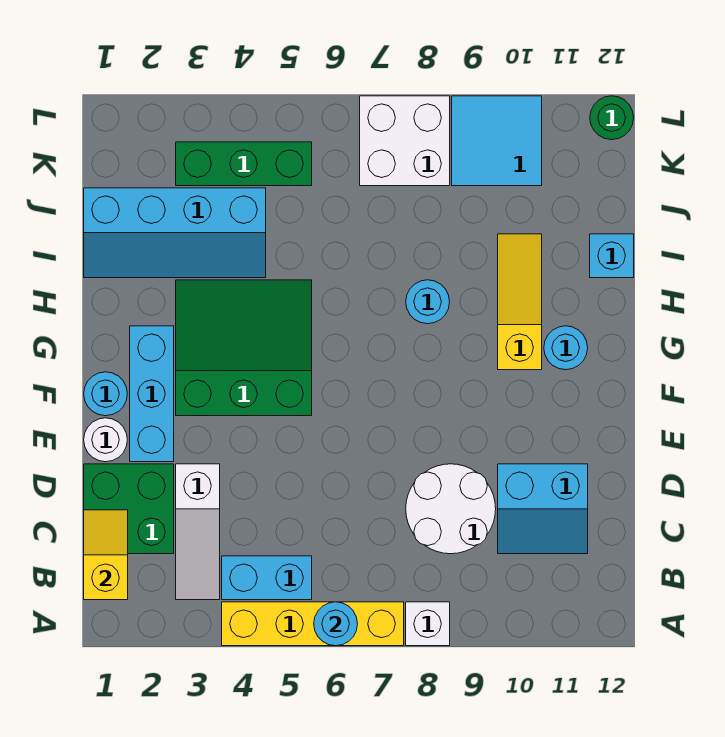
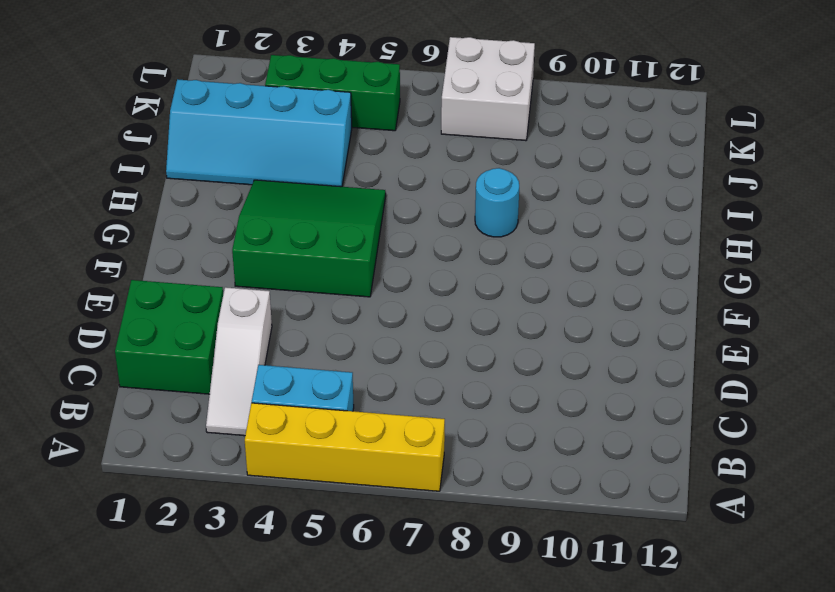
none -> white brick A8 level 1
none -> white round brick C8:D9 level 1
none -> cyan slope C10:D11 level 1 top D

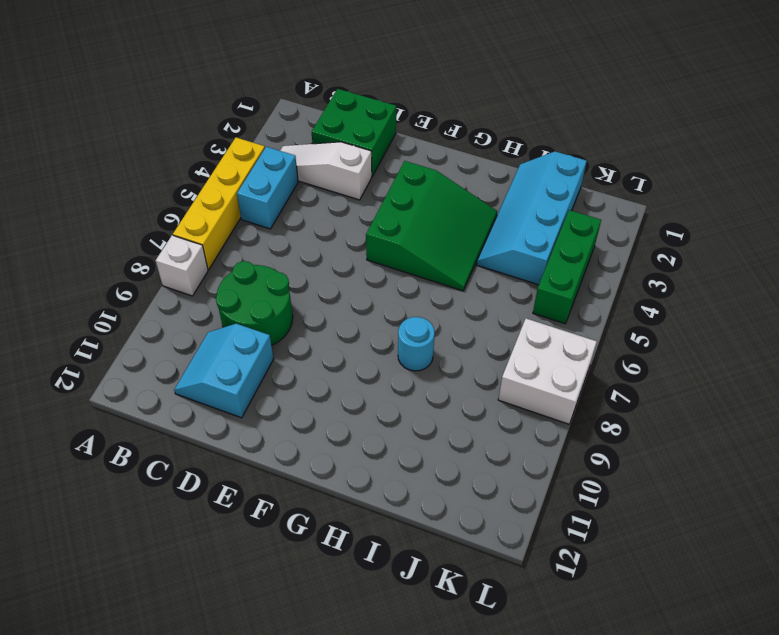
green round brick C8:D9 level 1 -> white round brick C8:D9 level 1
none -> white round brick E1 level 1
none -> cyan brick E2:G2 level 1
none -> cyan round brick F1 level 1

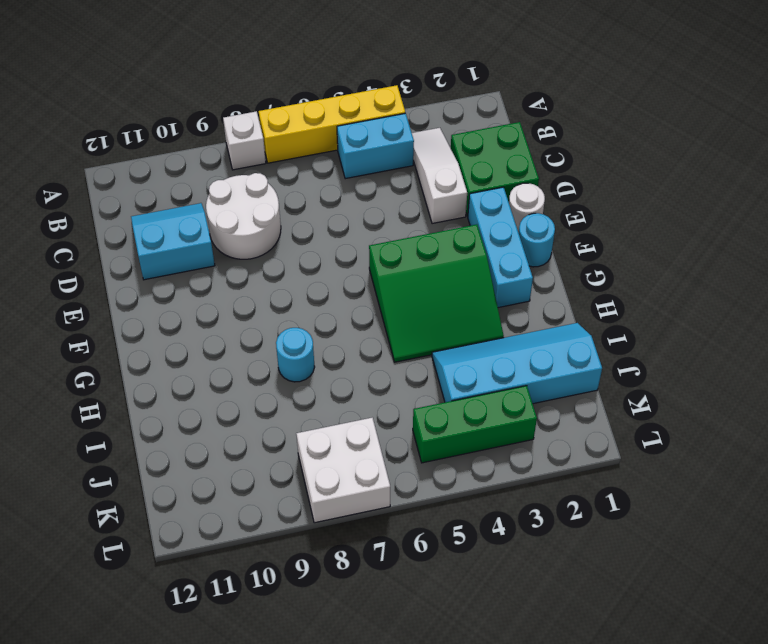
none -> yellow slope G10:I10 level 1 top G
none -> cyan round brick G11 level 1
none -> cyan brick I12 level 1

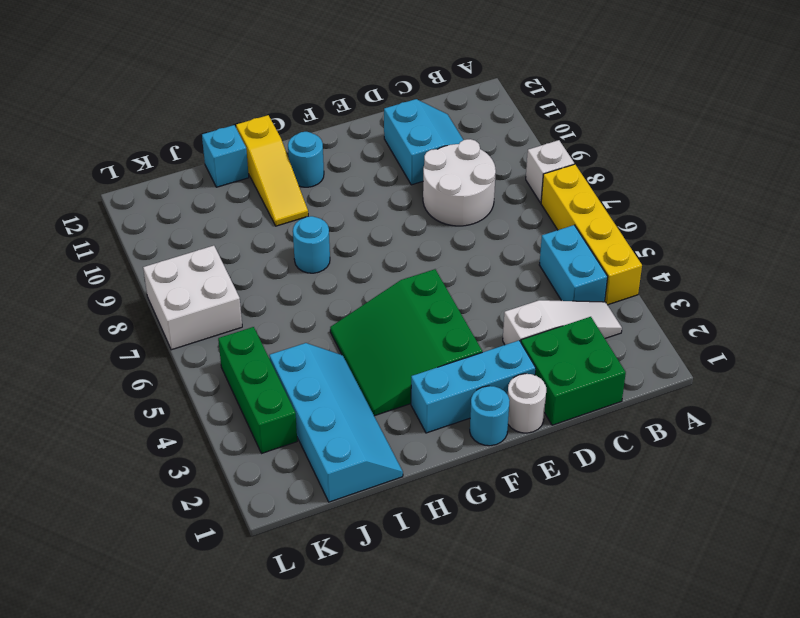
yellow slope H10:H12 level 1 top 12 -> yellow slope G10:I10 level 1 top G
none -> cyan tile K9:L10 level 1
none -> green round brick L12 level 1
none -> cyan round brick A6 level 2

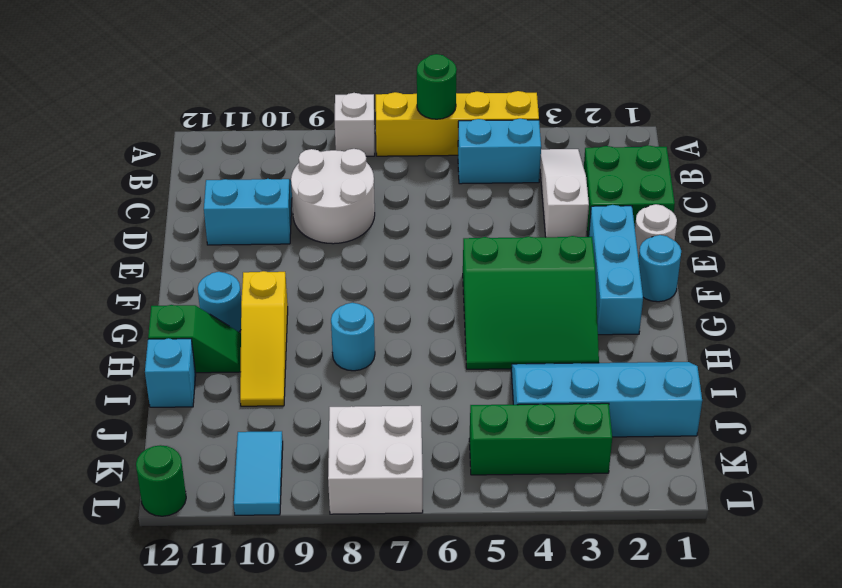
green round brick A6 level 2 -> cyan round brick A6 level 2
green slope H11:H12 level 1 top 12 -> none
cyan tile K10:L10 level 1 -> cyan tile K9:L10 level 1
none -> yellow slope B1:C1 level 2 top B

